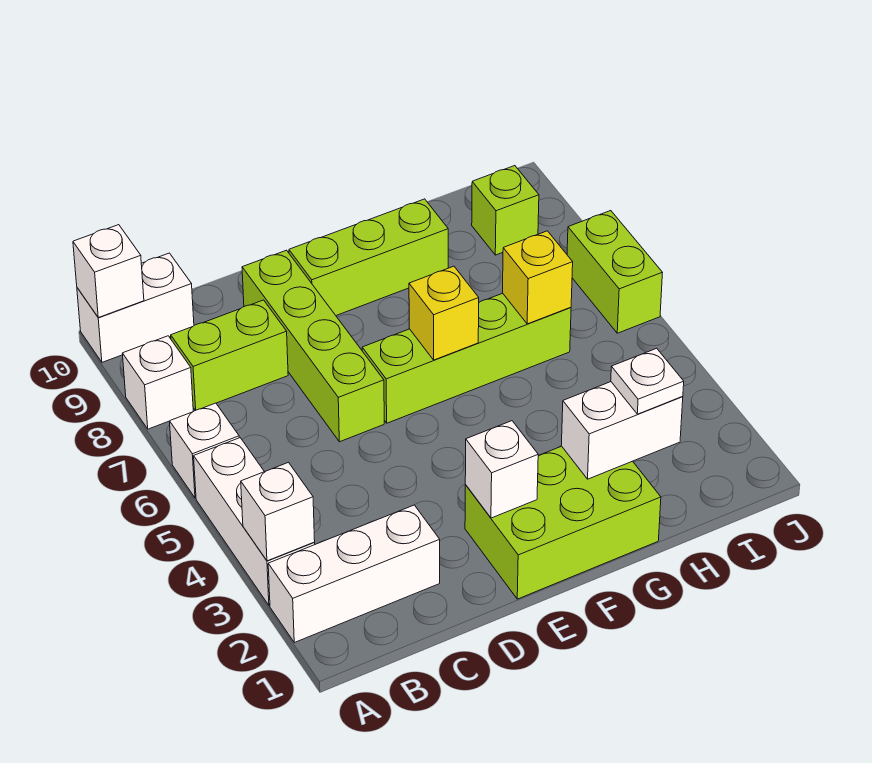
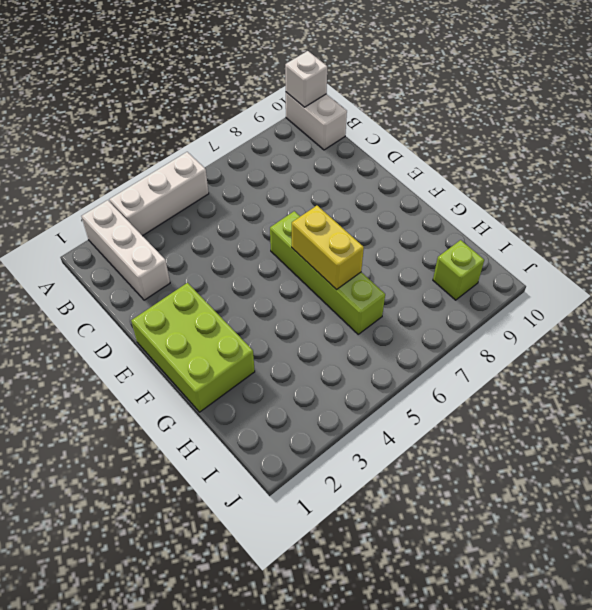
yellow brick F6:G6 level 2 -> yellow brick F6 level 2
none -> white brick A6 level 1
none -> white brick A8 level 1
none -> lime brick B8:C8 level 1

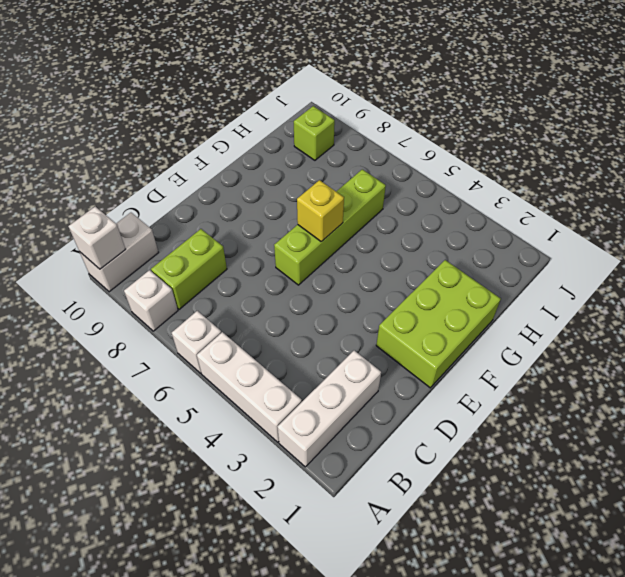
none -> lime brick D6:D9 level 1
none -> lime brick E9:G9 level 1
none -> lime brick J6:J7 level 1

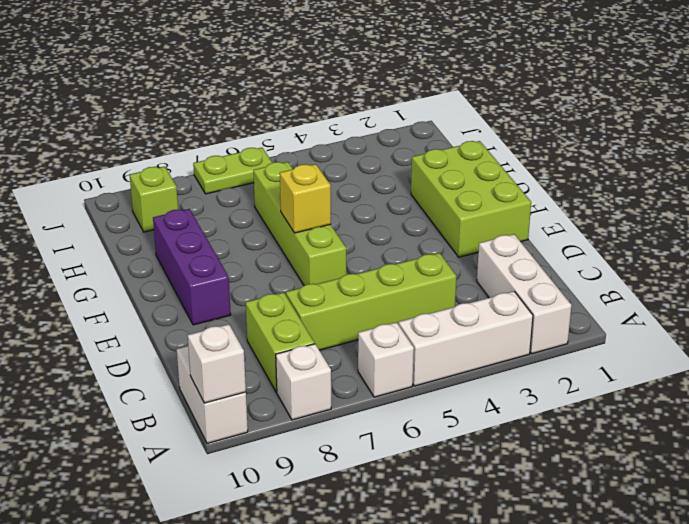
lime brick C4:C7 level 1 -> lime brick D6:D9 level 1
purple brick E9:G9 level 1 -> lime brick E9:G9 level 1
lime plate J6:J7 level 1 -> lime brick J6:J7 level 1
none -> white brick A3 level 2
none -> white brick E2 level 2
none -> white brick G2:H2 level 2

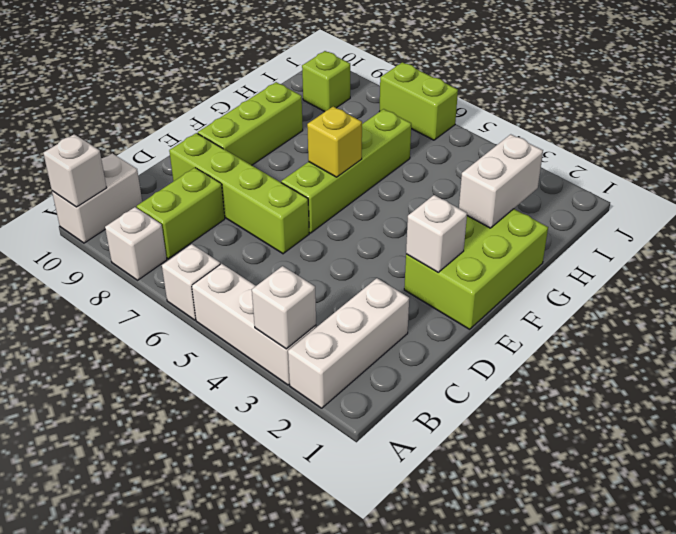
none -> yellow brick H6 level 2
none -> white plate H2 level 3

